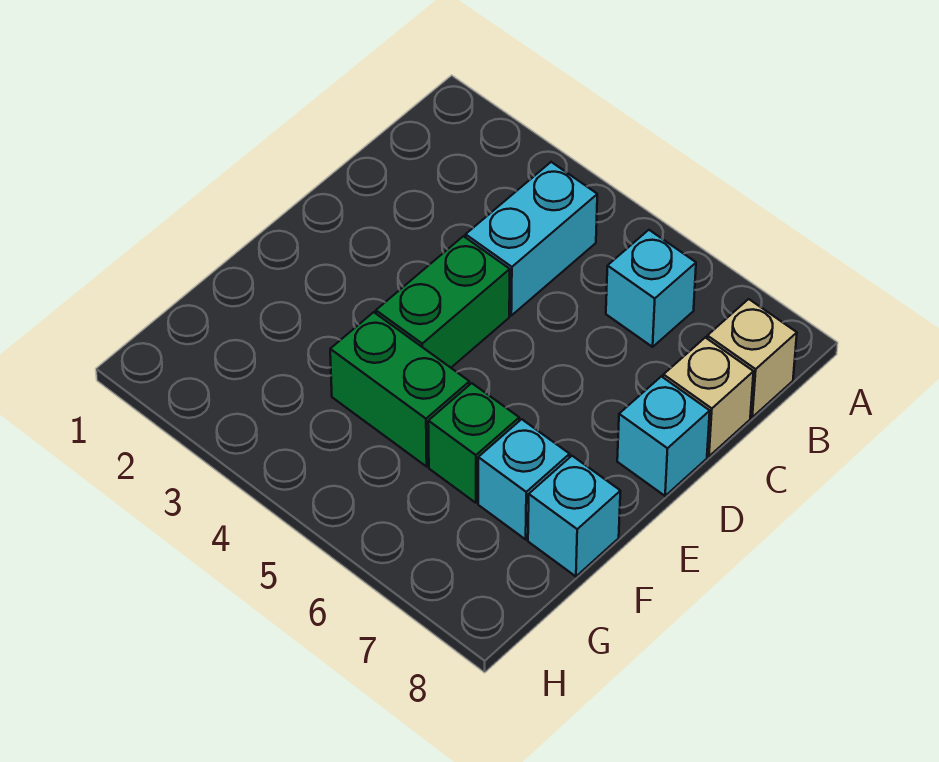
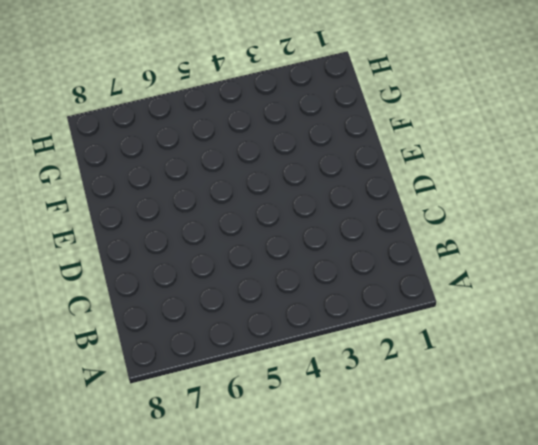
none -> cyan brick B4:C4 level 1
none -> cyan brick B6 level 1

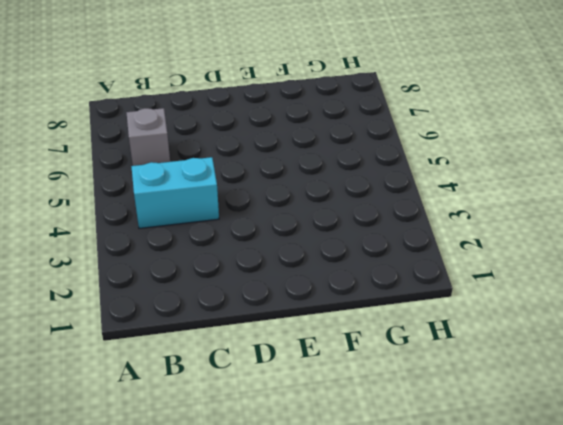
grey brick B6 level 1 -> cyan brick B6 level 1
none -> tan brick B8 level 1
none -> tan brick C8 level 1

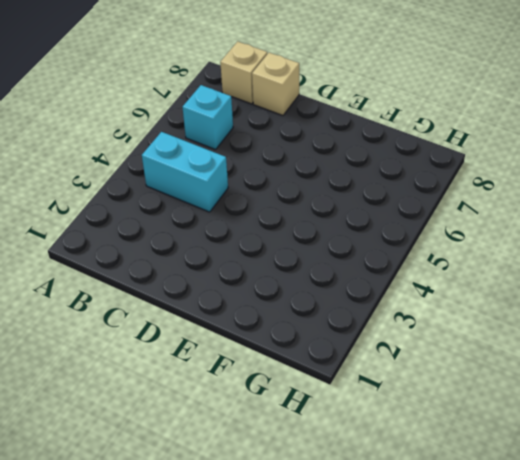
none -> green brick D4:E4 level 1
none -> cyan brick D8 level 1

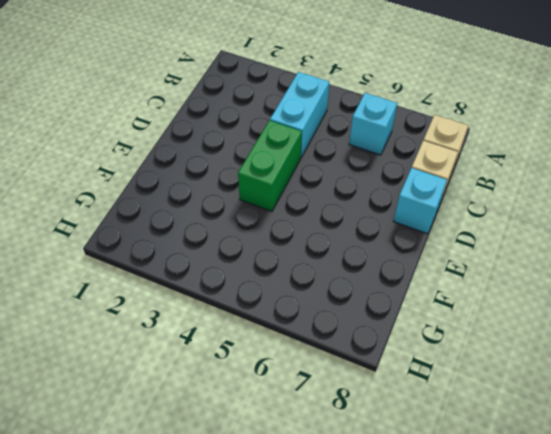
none -> green brick F4:F5 level 1
none -> green brick F6 level 1

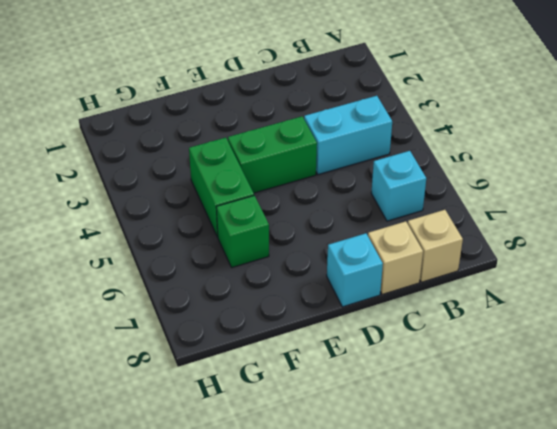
none -> cyan brick F7 level 1
none -> cyan brick F8 level 1

